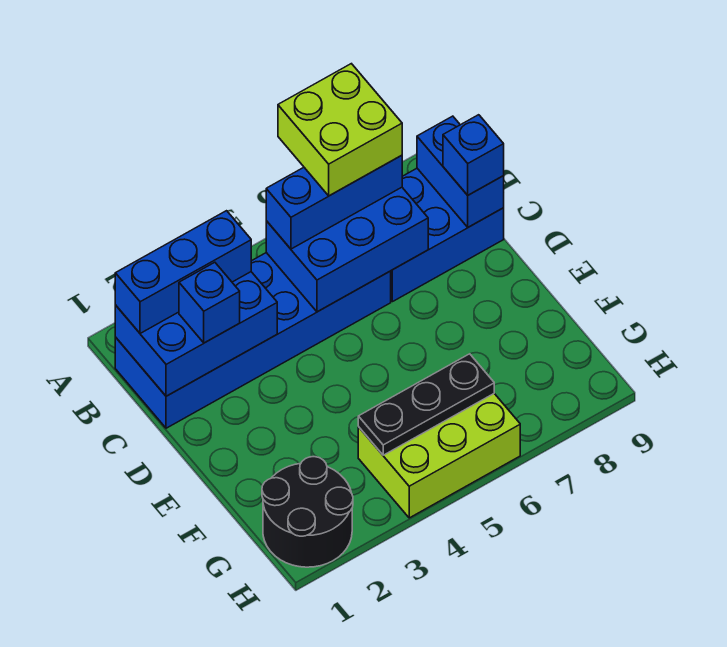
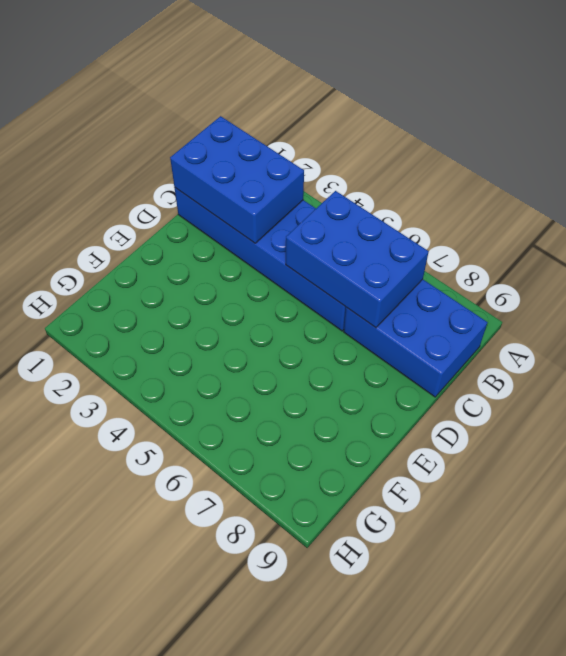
none -> black round brick G1:H2 level 1
none -> lime brick G4:H6 level 1
none -> blue brick B9:C9 level 2

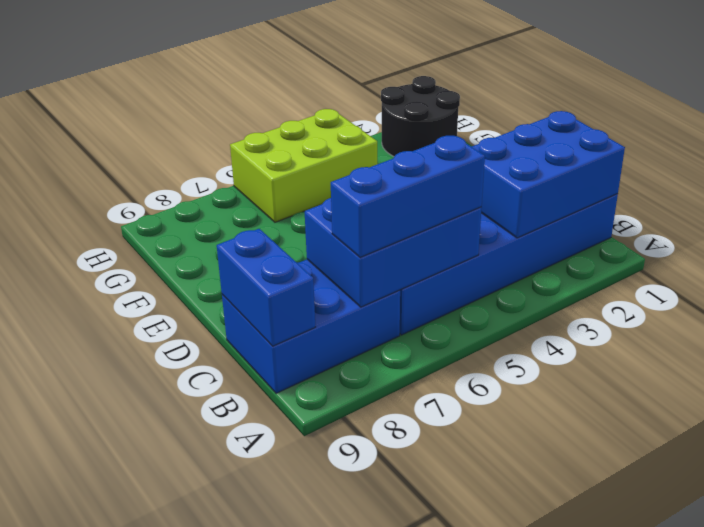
none -> black plate G4:G6 level 2
none -> blue brick B1:B3 level 3
none -> blue brick C2 level 3

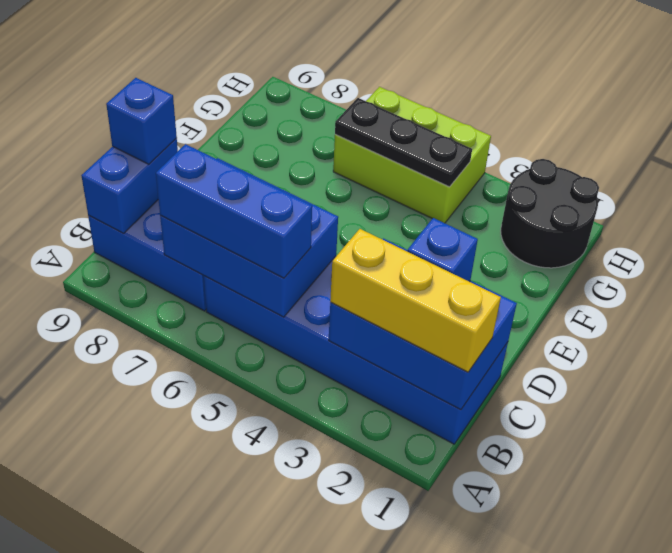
yellow brick B1:B3 level 3 -> blue brick B1:B3 level 3
none -> lime brick A6:B7 level 4

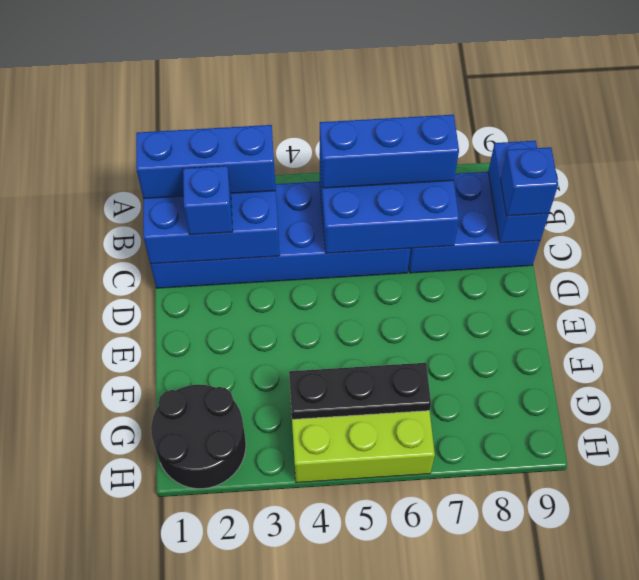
none -> lime brick A6:B7 level 4

